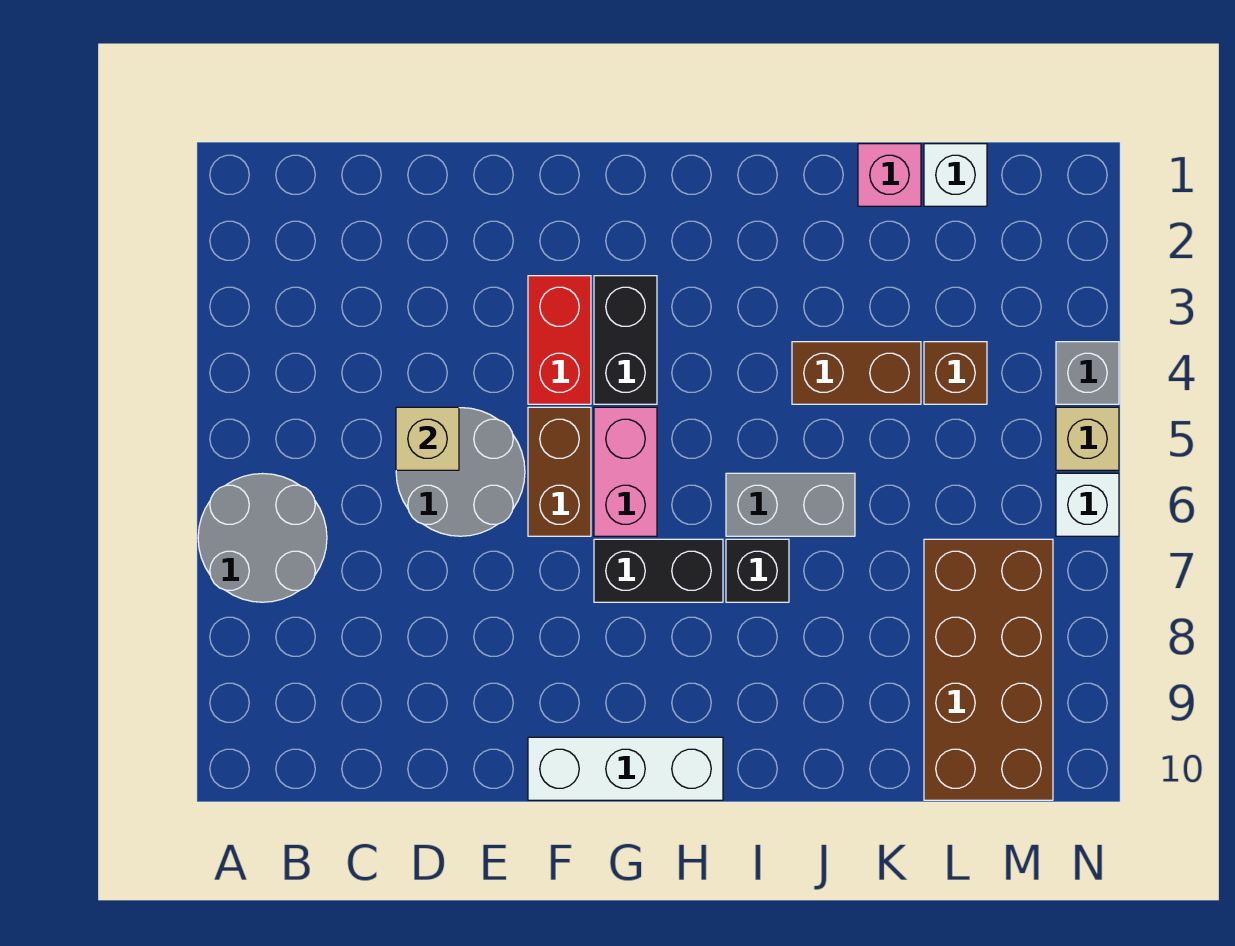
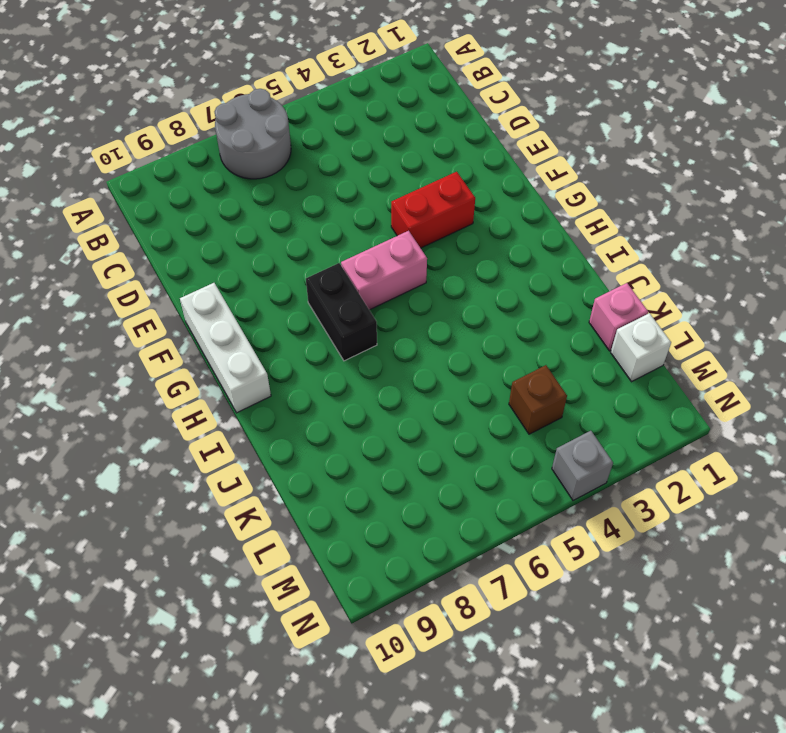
none -> grey round brick D5:E6 level 1
none -> brown brick F5:F6 level 1
none -> black brick G3:G4 level 1

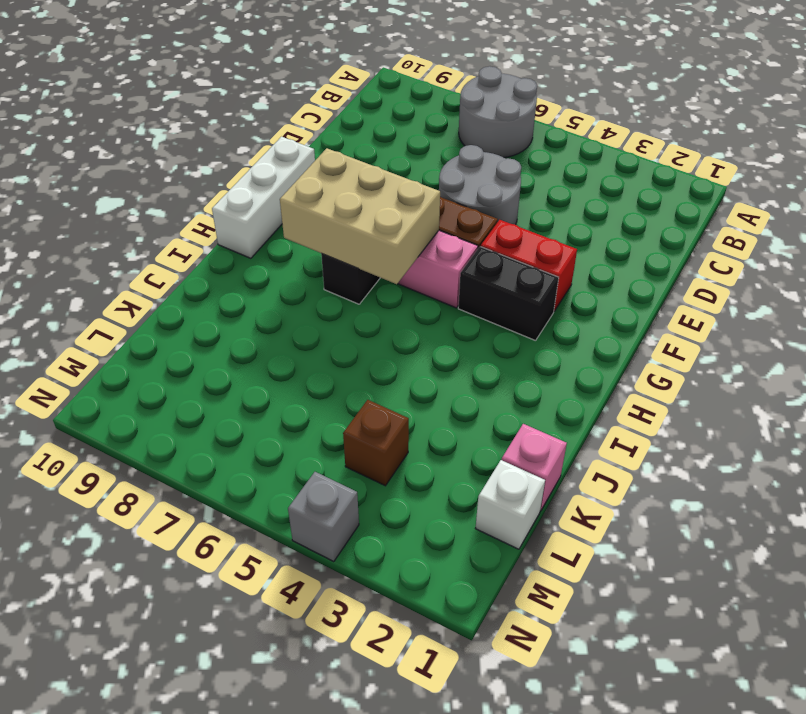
tan brick G6:H8 level 2 -> none
none -> grey brick I6:J6 level 1
none -> black brick I7 level 1
none -> brown brick J4:K4 level 1

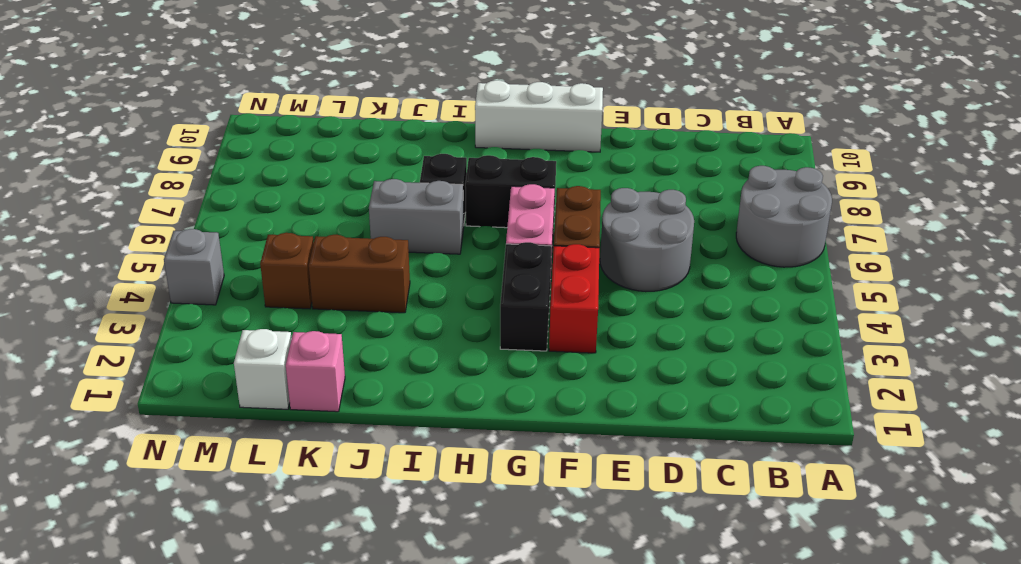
none -> brown brick L7:M10 level 1
none -> tan brick N5 level 1
none -> white brick N6 level 1

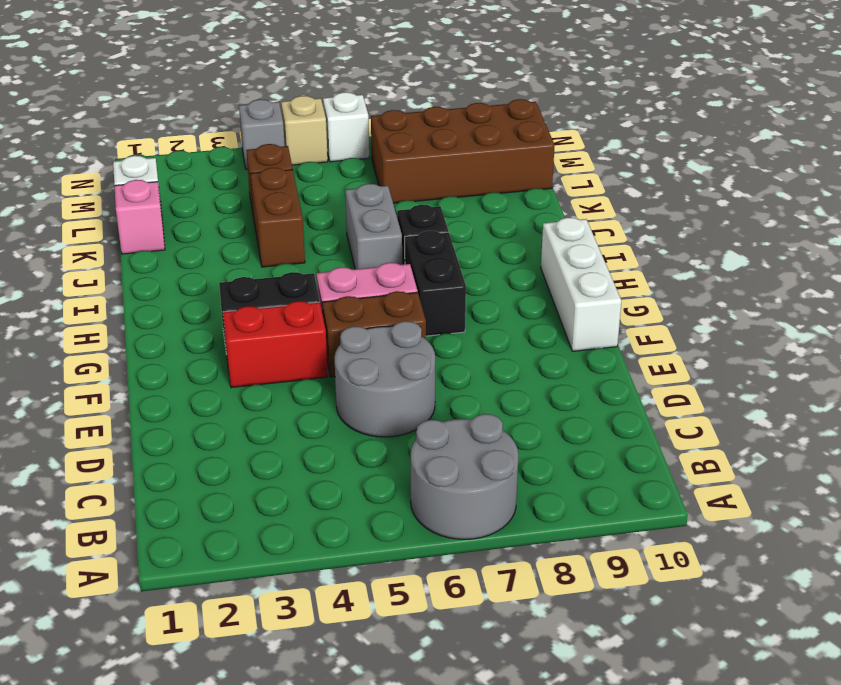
none -> tan brick D5 level 2

